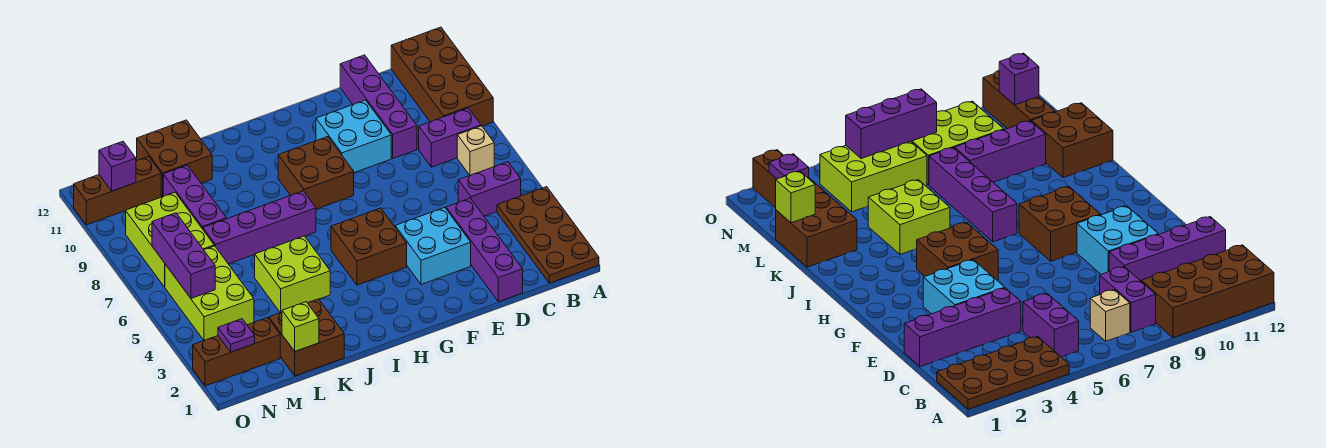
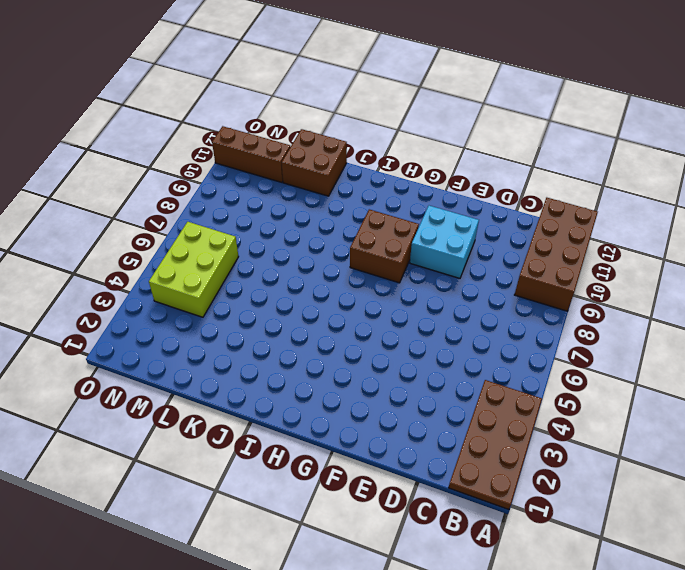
none -> purple brick B5:C5 level 1
none -> tan brick B7 level 1
none -> purple brick B8:C8 level 1

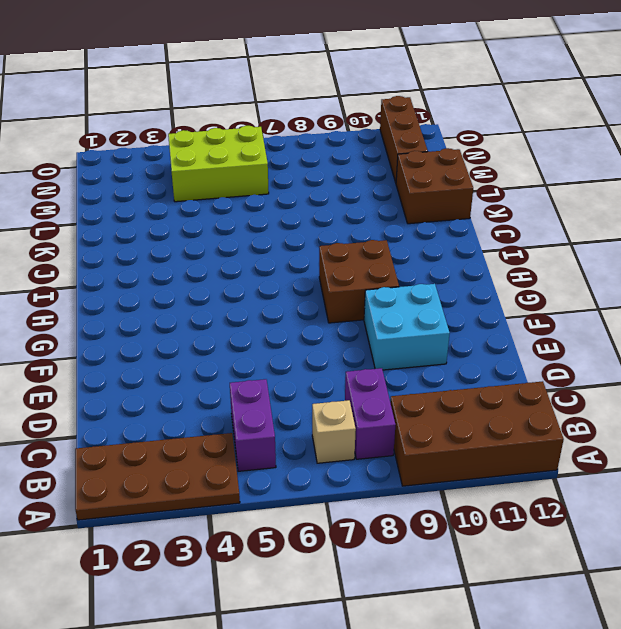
none -> purple brick D1:D4 level 1
none -> purple brick D9:D12 level 1
none -> cyan brick E3:F4 level 1

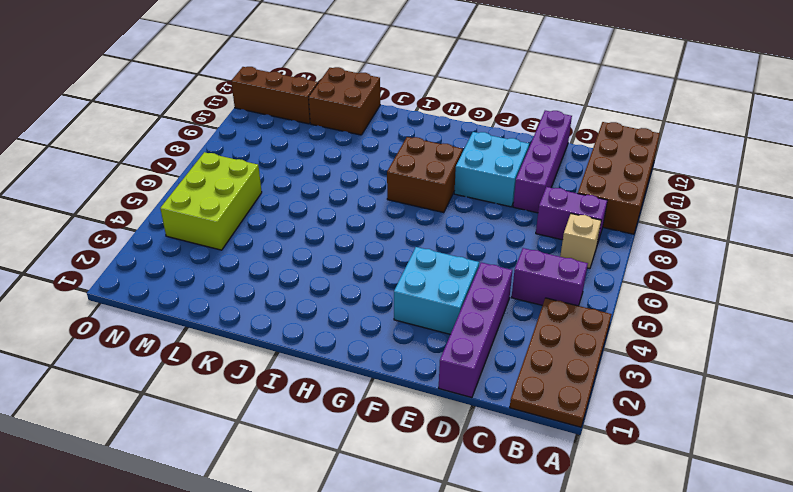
none -> brown brick G4:H5 level 1
none -> purple brick I7:L7 level 1
none -> lime brick J4:K5 level 1

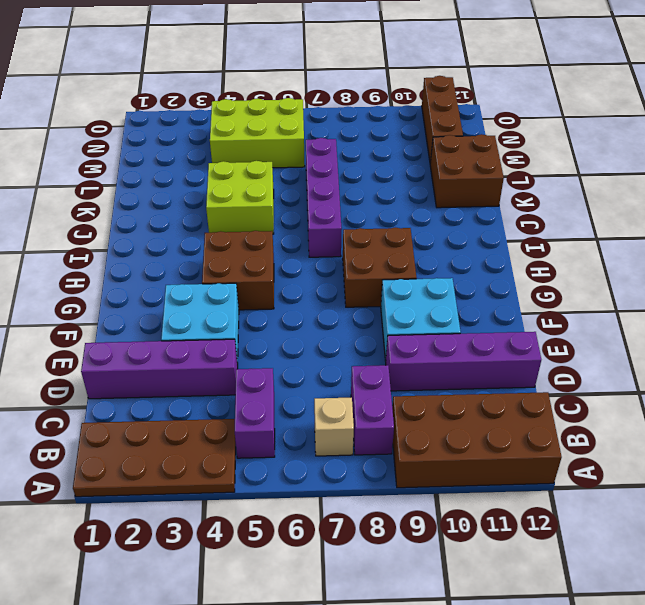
none -> brown brick K1:L2 level 1
none -> purple brick L8:L10 level 1
none -> brown brick M2:O2 level 1

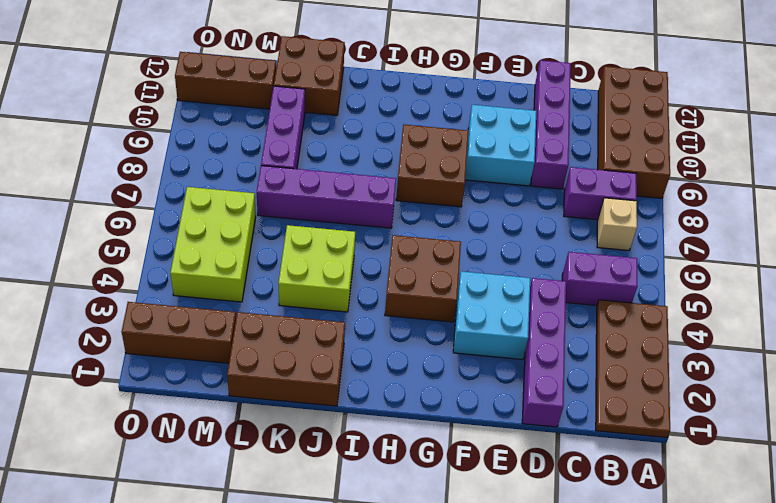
brown brick J1:L2 level 1 -> brown brick K1:L2 level 1
none -> lime brick M7:N9 level 1
none -> lime brick L1 level 2
none -> purple plate N2 level 2

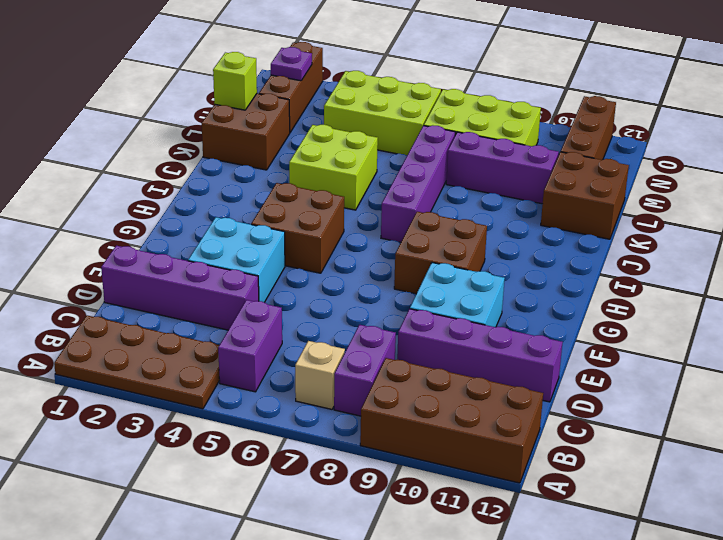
none -> purple brick N5:N7 level 2
none -> purple brick N11 level 2

